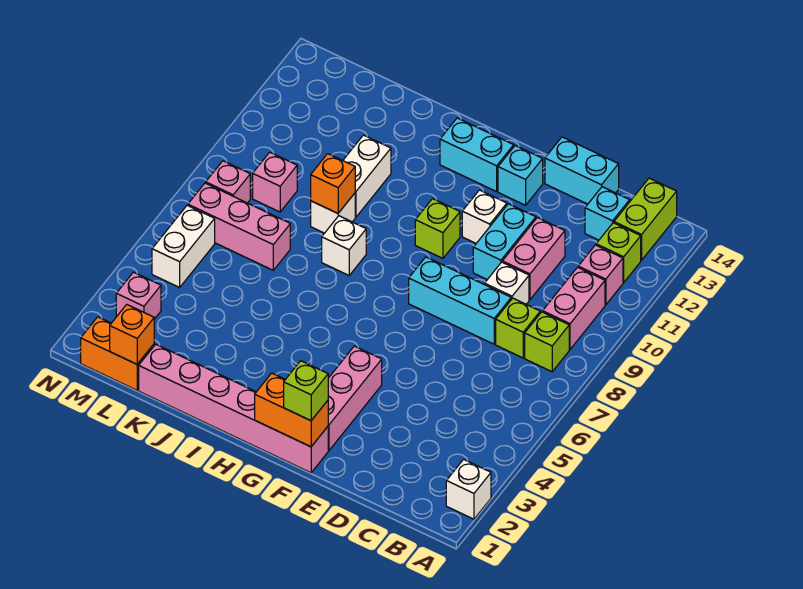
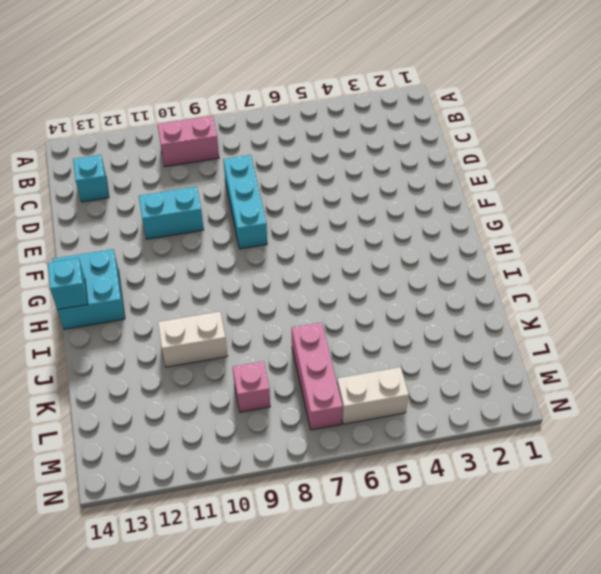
cyan brick G13:H14 level 1 -> cyan brick G13:H13 level 1
cyan brick H14 level 2 -> cyan brick F13 level 1
none -> white brick A2 level 1
none -> lime brick B8 level 1
none -> pink brick B11 level 1
none -> lime brick B12 level 1

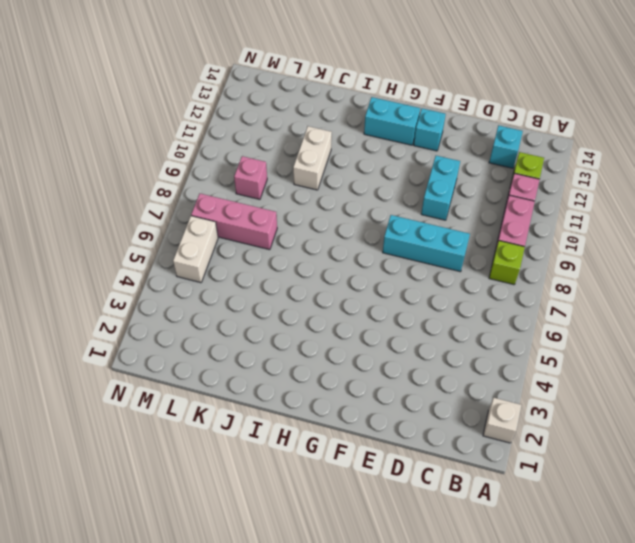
none -> lime brick B13:B14 level 1
none -> lime brick C8 level 1
none -> white brick D9 level 1
none -> pink brick D10:D11 level 1

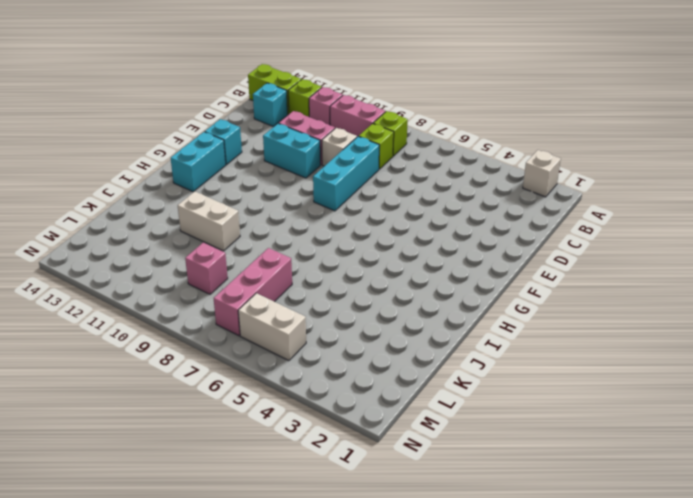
none -> cyan brick D14:E14 level 1
none -> pink brick F1:K1 level 1
none -> pink brick F2:F4 level 1
none -> white brick F11 level 1

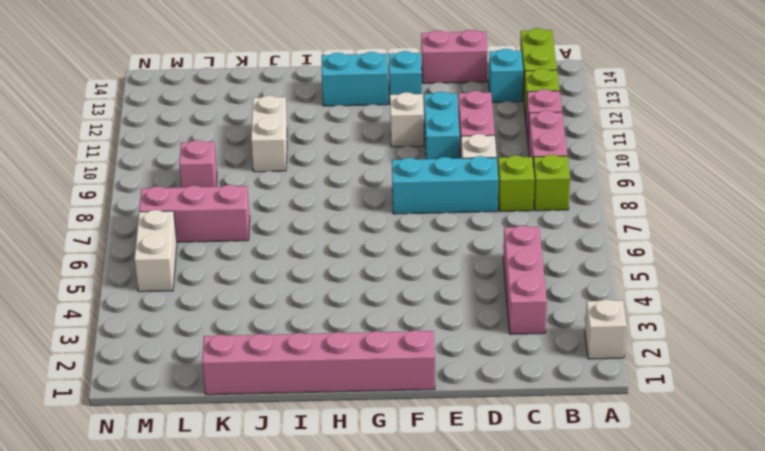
pink brick C3:C5 level 1 -> pink brick F2:F4 level 1
pink brick D14:E14 level 1 -> cyan brick D14:E14 level 1
none -> lime brick G10 level 1
none -> white brick I8 level 1
none -> white brick J9 level 1
none -> orange brick L1:M1 level 1

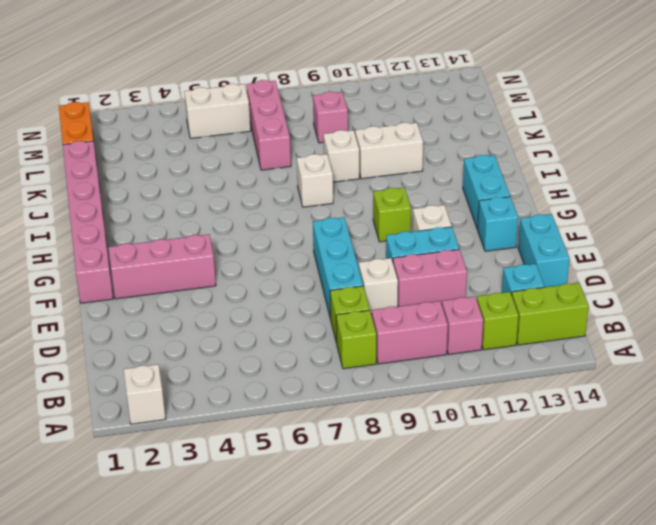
none -> pink brick M3 level 1
none -> pink brick M8 level 1
none -> orange brick F1:G1 level 2
none -> orange brick J9 level 2

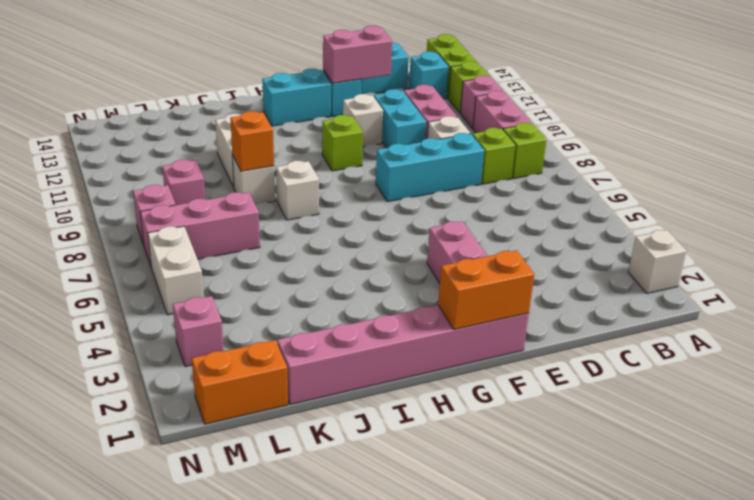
pink brick E13:F13 level 2 -> none
none -> orange brick L1 level 2
none -> lime brick F1 level 3

